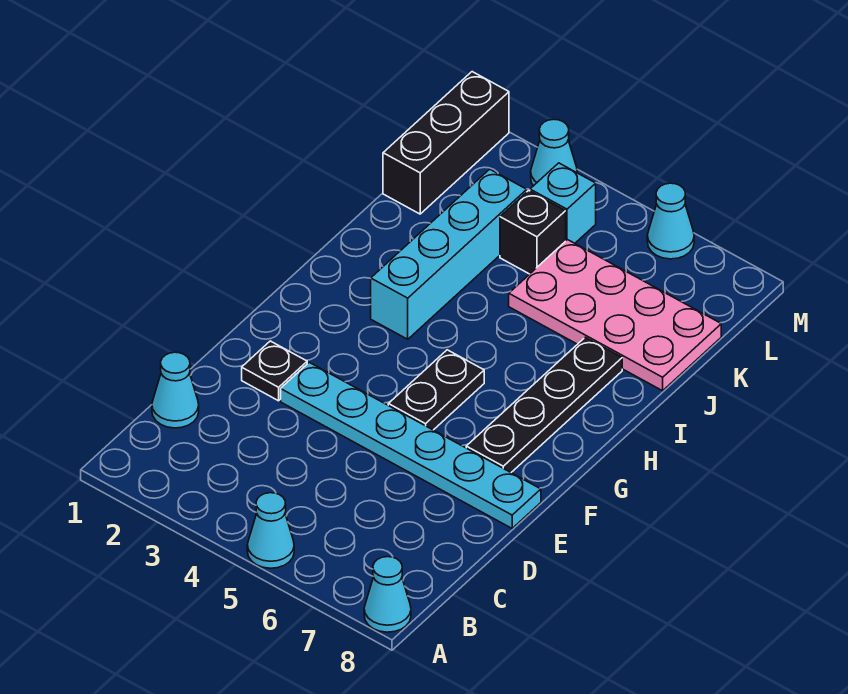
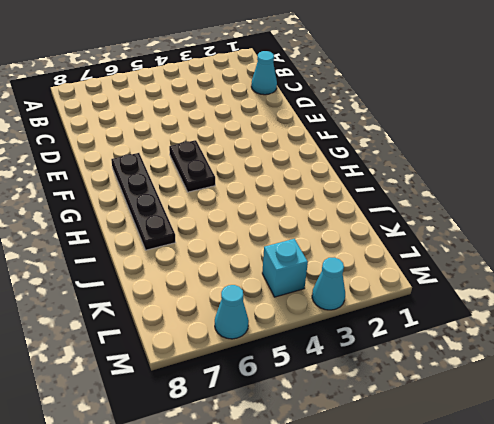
none -> cyan cone A5 level 1
none -> cyan cone A8 level 1
none -> black plate E2 level 1

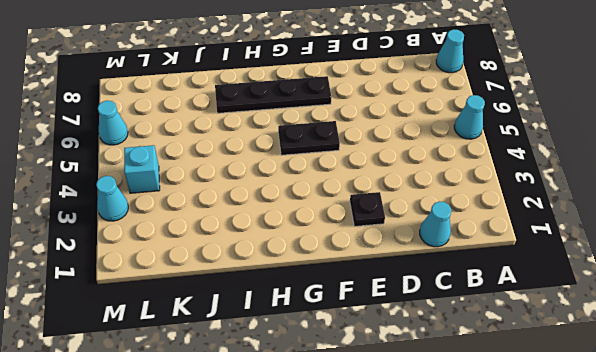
none -> cyan plate E3:E8 level 1
none -> cyan brick H3:K3 level 1
none -> pink plate J5:K8 level 1

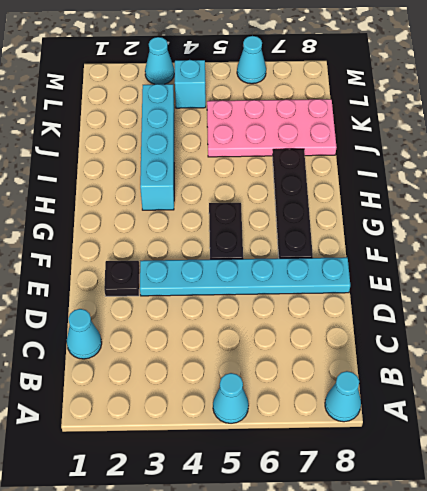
none -> black brick K1:M1 level 1
none -> black brick K4 level 1

